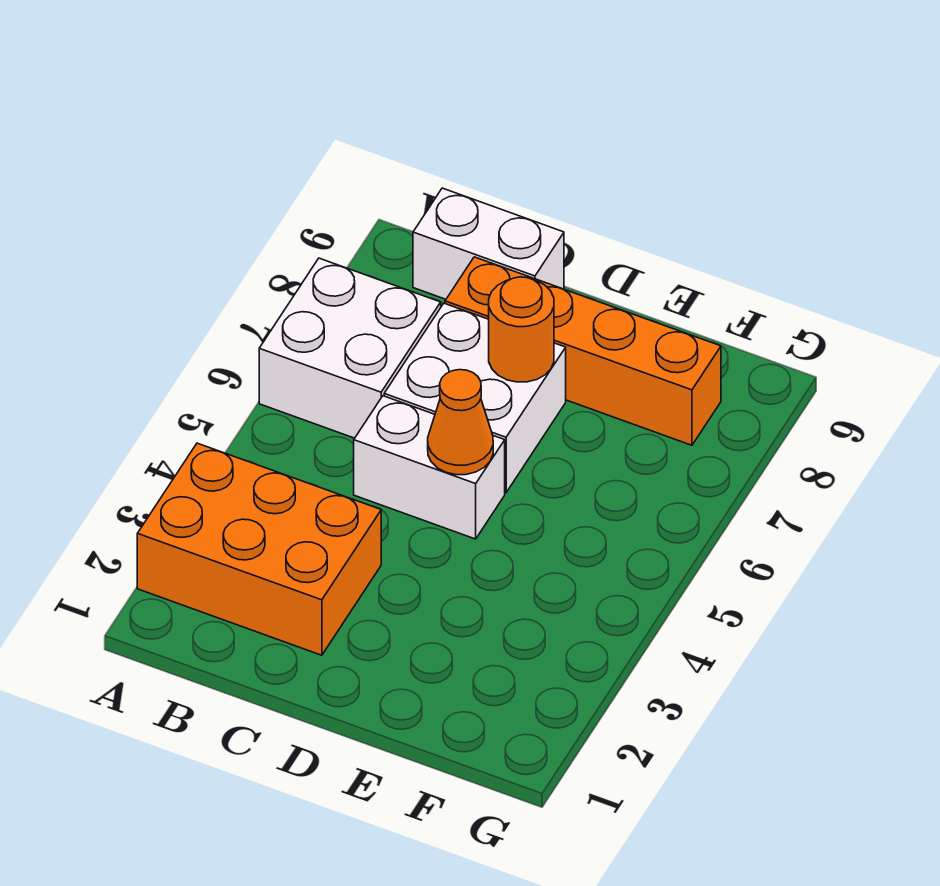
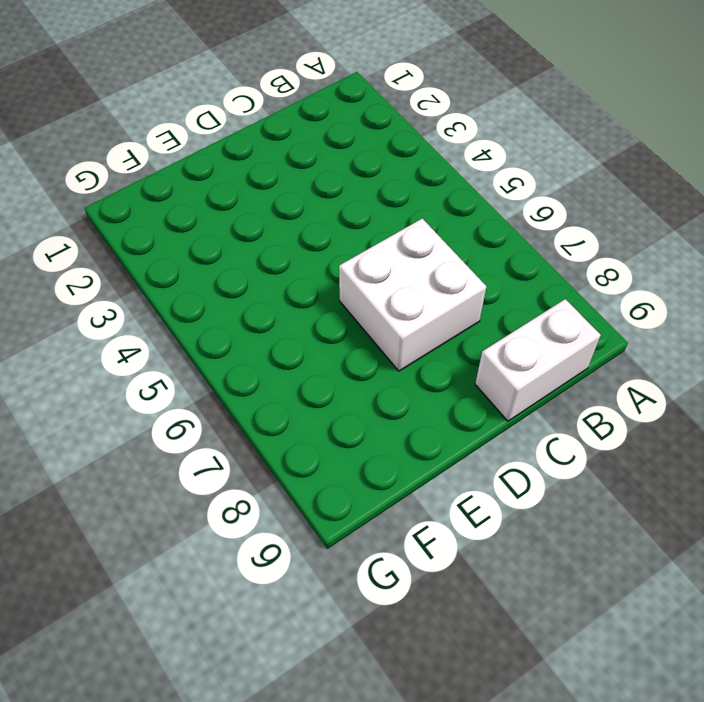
none -> orange brick A2:C3 level 1
none -> white brick A6:B7 level 1

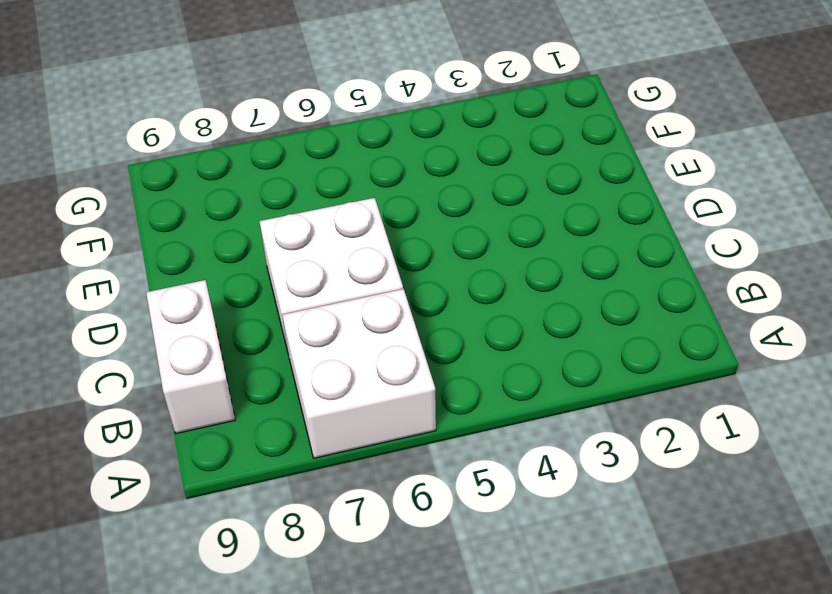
none -> orange brick A2:C3 level 1
none -> white brick C5:D5 level 1

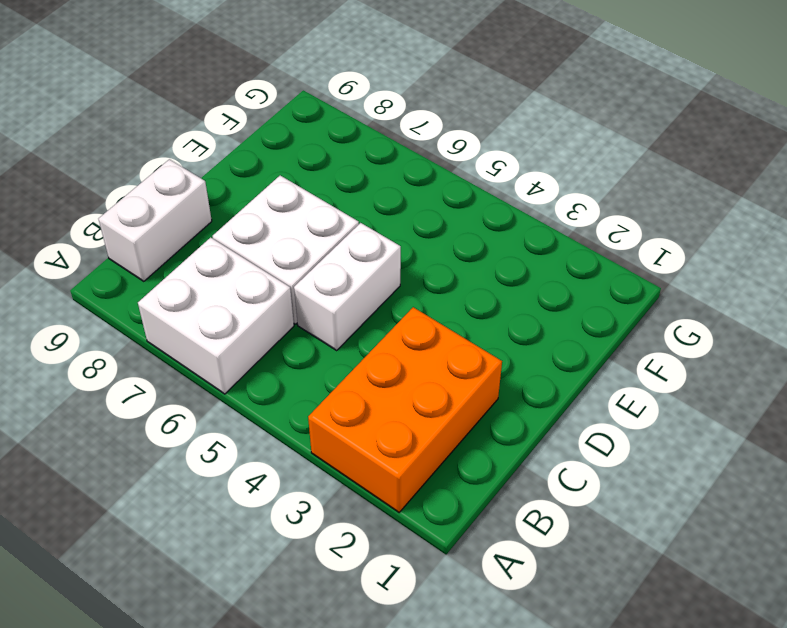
none -> orange brick C8:F8 level 1
none -> orange cone D5 level 2

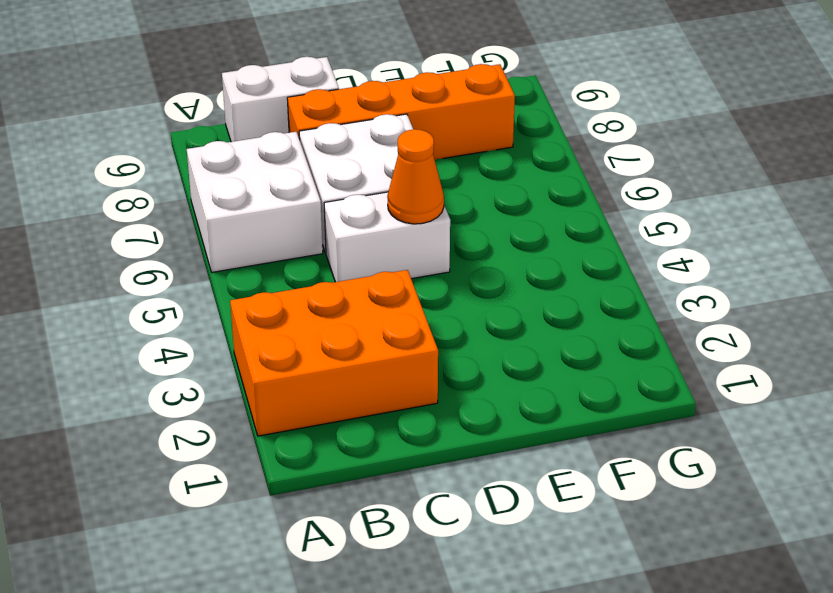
none -> orange round brick D7 level 2

